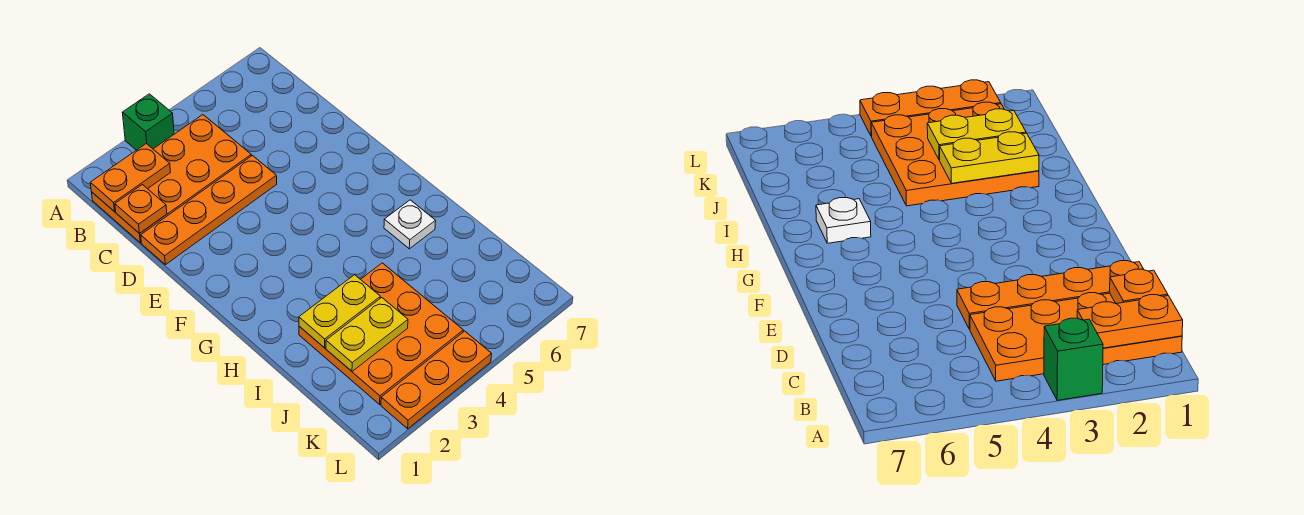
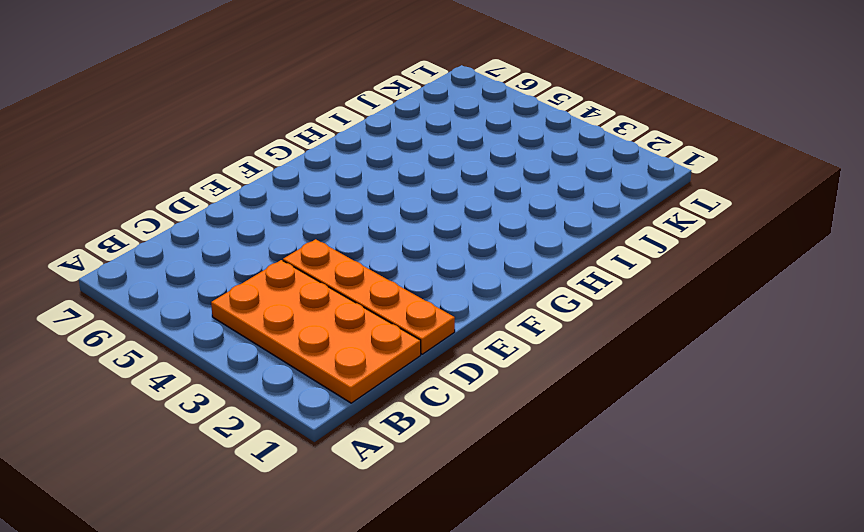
none -> green brick A3 level 1
none -> white plate H6 level 1

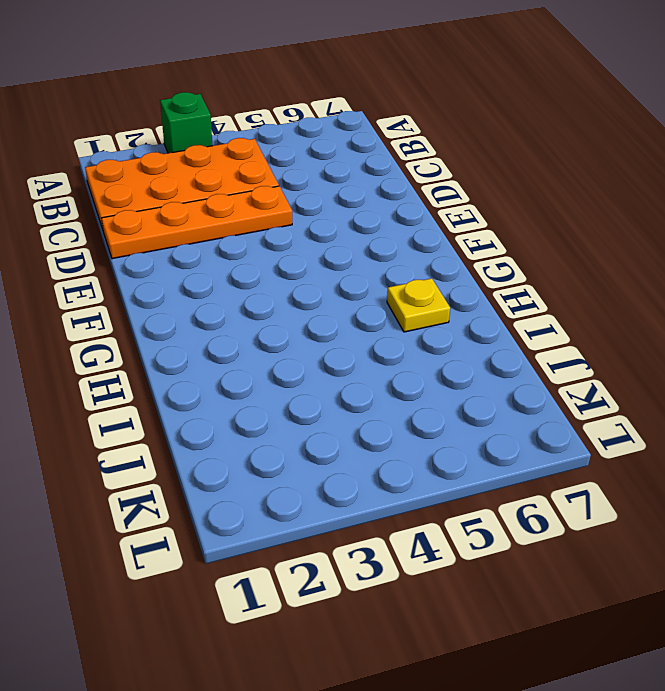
yellow plate H6 level 1 -> white plate H6 level 1
none -> orange plate I2:K4 level 1
none -> orange plate L2:L4 level 1

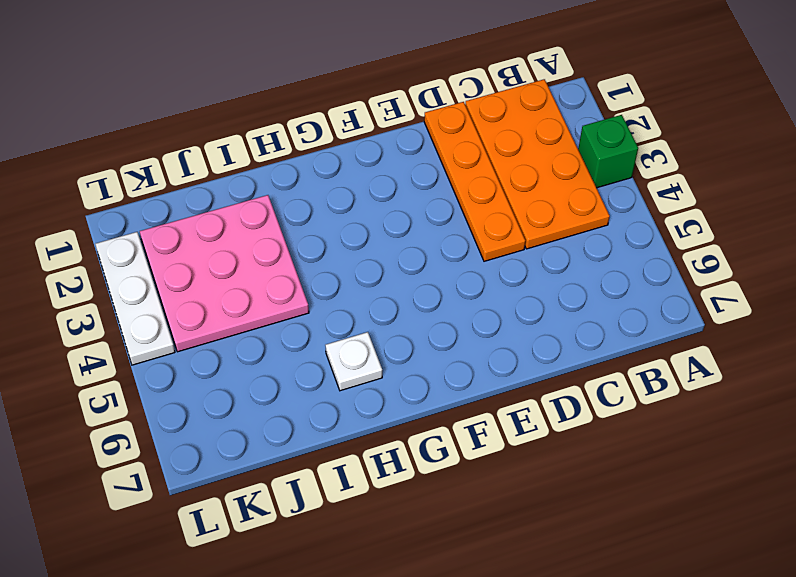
pink plate I2:K4 level 1 -> orange plate I2:K4 level 1
white plate L2:L4 level 1 -> orange plate L2:L4 level 1
none -> orange plate B1:B2 level 2
none -> orange plate C1 level 2

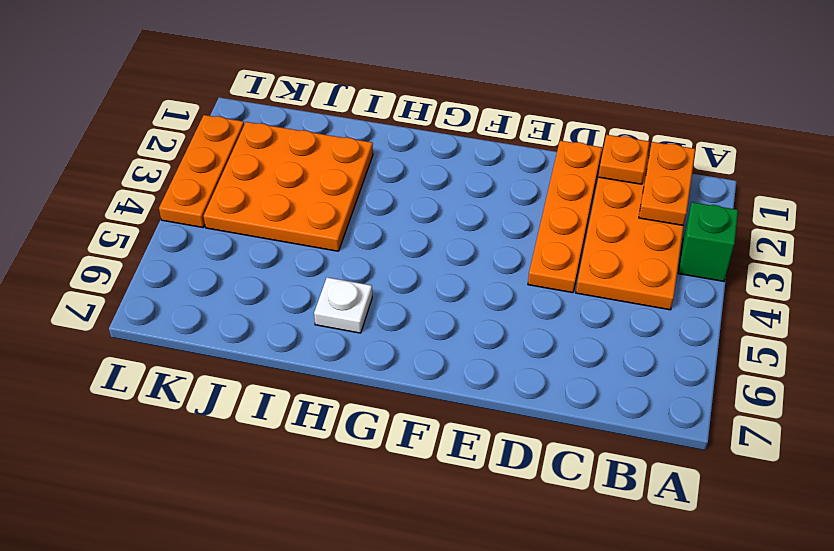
none -> yellow plate I2:I3 level 2
none -> yellow plate J2:J3 level 2

